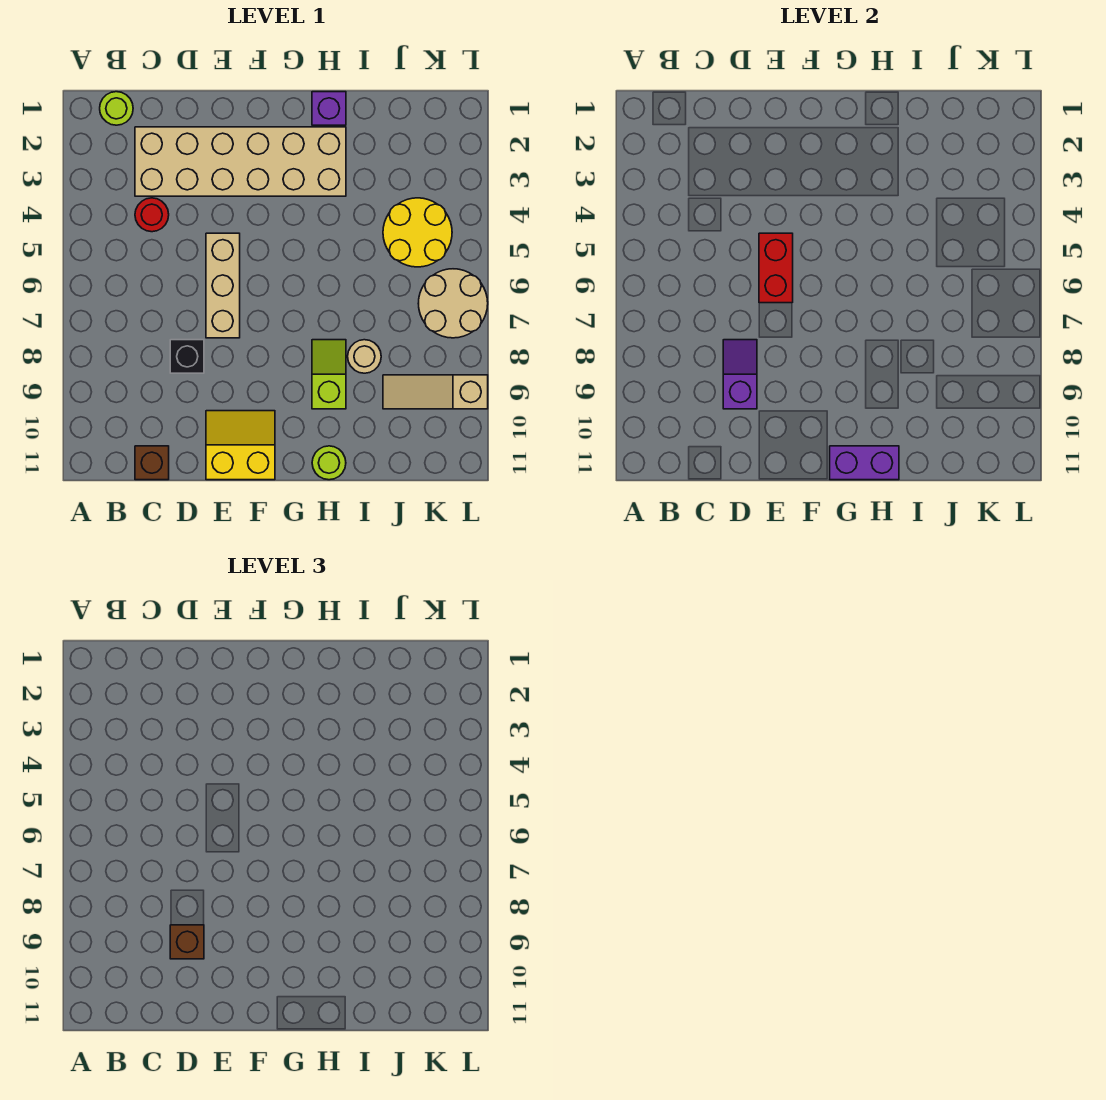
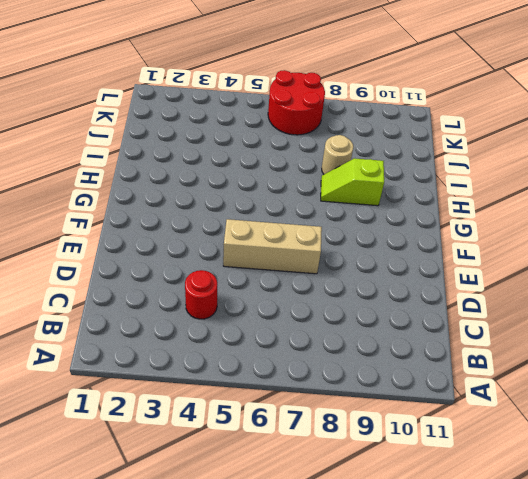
red round brick K6:L7 level 1 -> tan round brick K6:L7 level 1
none -> lime round brick B1 level 1
none -> tan brick C2:H3 level 1
none -> brown brick C11 level 1

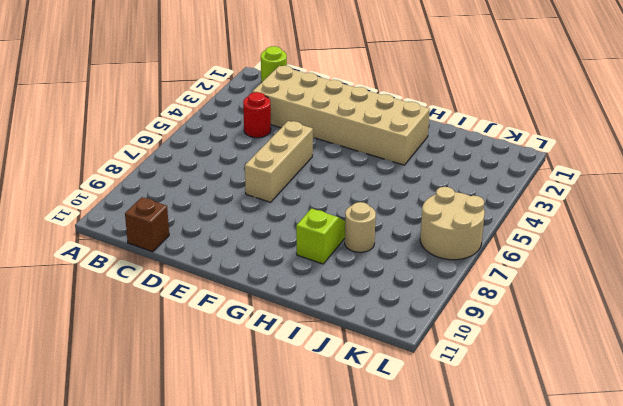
none -> black brick D8 level 1
none -> yellow slope E10:F11 level 1 top 11
none -> purple brick H1 level 1

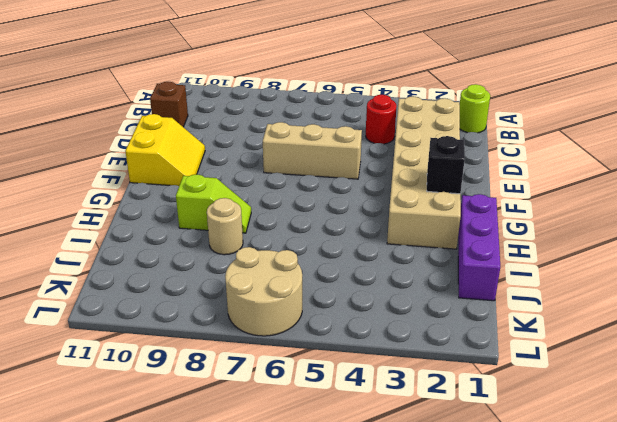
black brick G2 level 2 -> black brick D8 level 1
purple brick H1:J1 level 1 -> purple brick H1 level 1
none -> lime round brick H11 level 1
none -> yellow round brick J4:K5 level 1
none -> tan slope J9:L9 level 1 top L

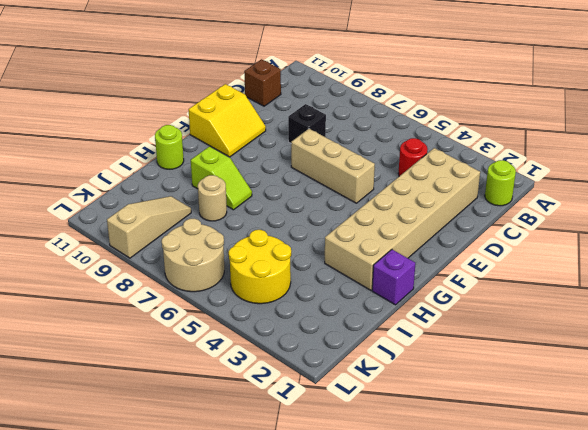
none -> purple slope D8:D9 level 2 top 9
none -> red brick E5:E6 level 2
none -> purple brick G11:H11 level 2

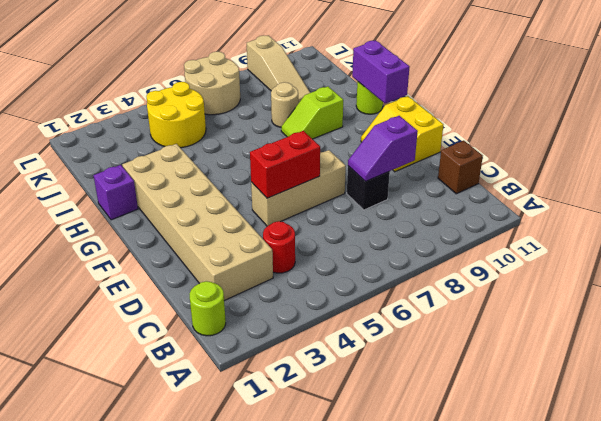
none -> brown brick D9 level 3

